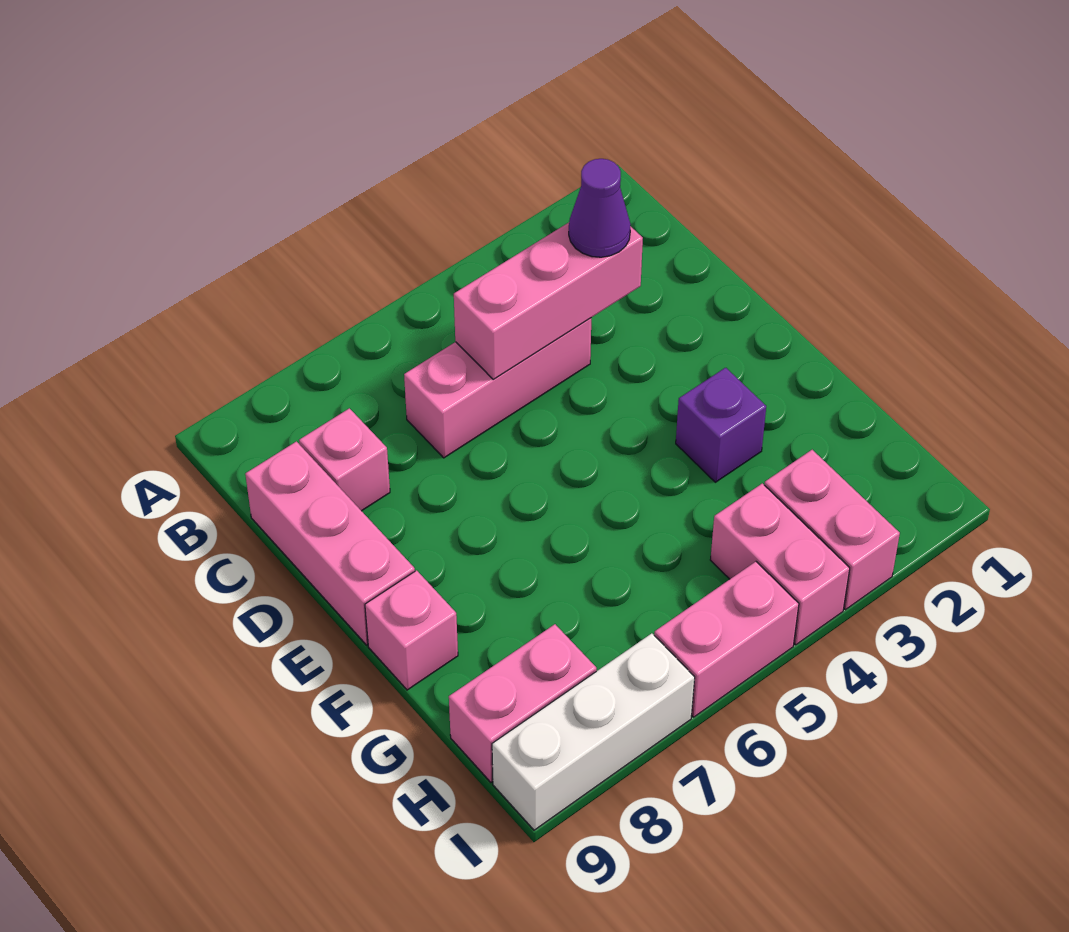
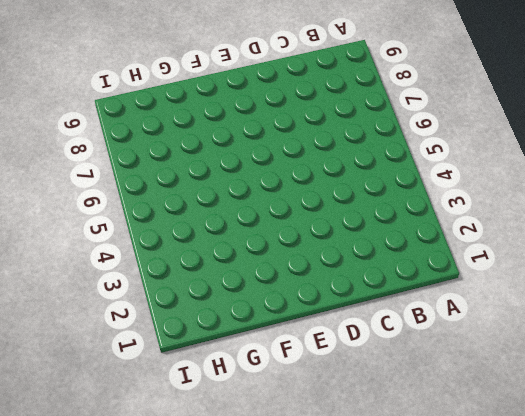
none -> pink brick C4:C6 level 1
none -> pink brick C8 level 1
none -> pink brick C9:E9 level 1

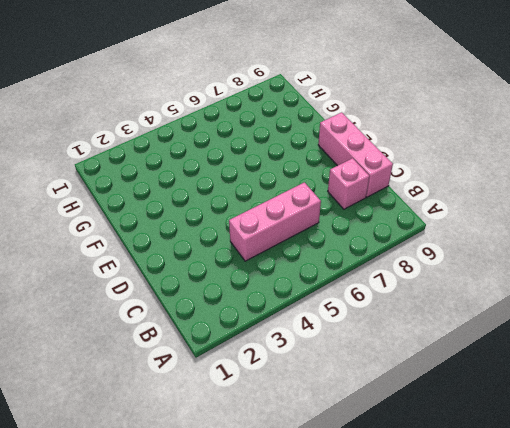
none -> purple brick F3 level 1
none -> pink brick F9 level 1
none -> pink brick H3:I3 level 1

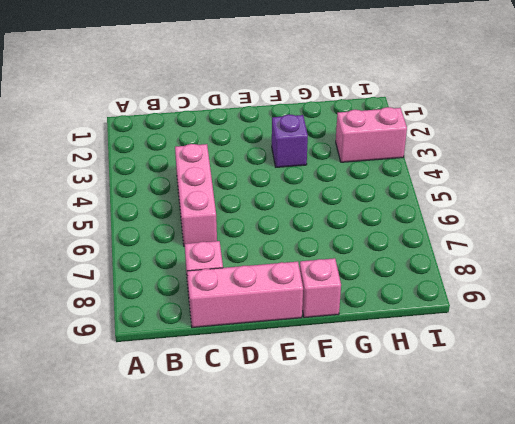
none -> pink brick H4:I4 level 1
none -> pink brick H8:H9 level 1
none -> pink brick I5:I6 level 1

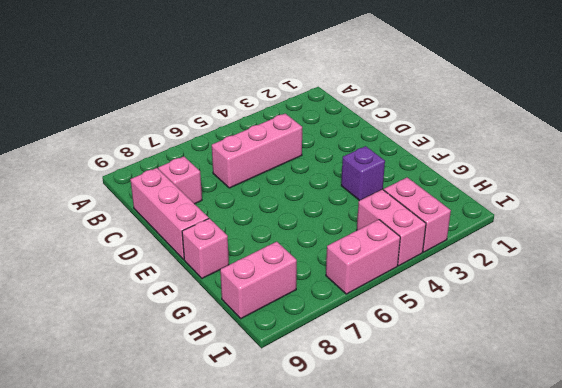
none -> white brick I7:I9 level 1
none -> pink brick C3:C5 level 2
none -> purple cone C3 level 3

